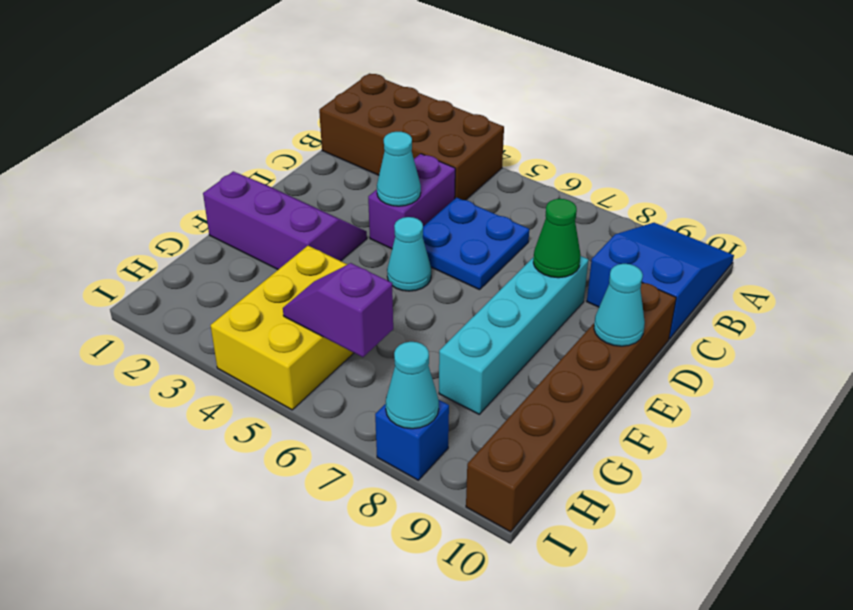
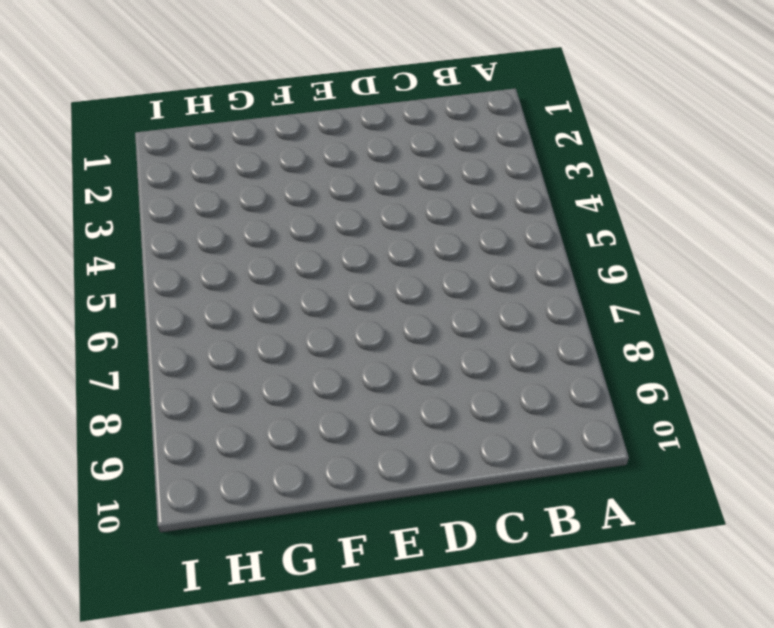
none -> brown brick A1:B4 level 1
none -> blue slope A9:C10 level 1 top C
none -> purple brick C4:D4 level 1

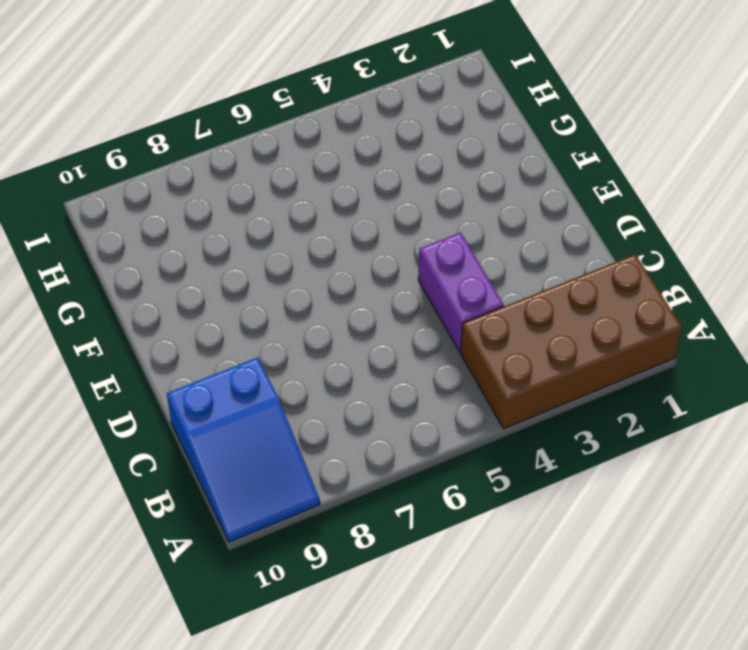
none -> blue plate C5:D6 level 1
none -> cyan brick D8:G8 level 1
none -> brown brick D10:I10 level 1

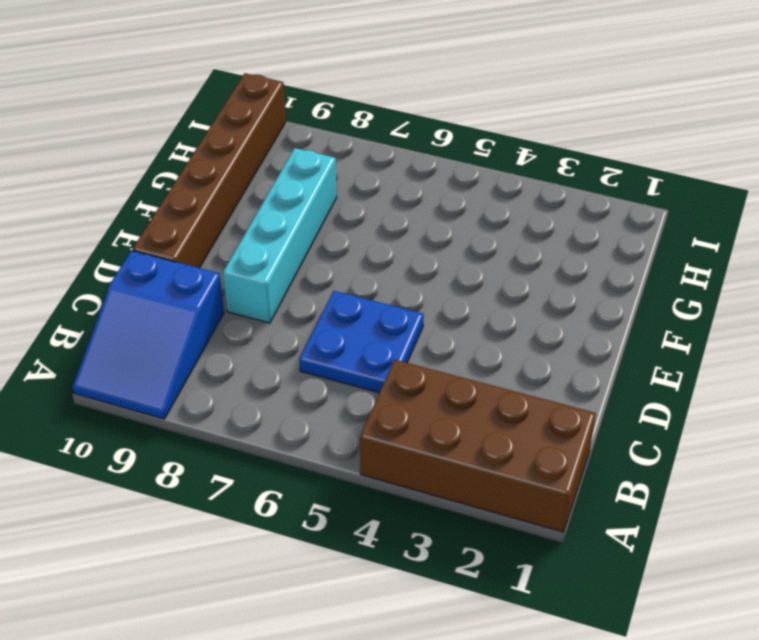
none -> purple brick C4:D4 level 1
none -> purple slope E1:F3 level 1 top F
none -> cyan cone E5 level 1

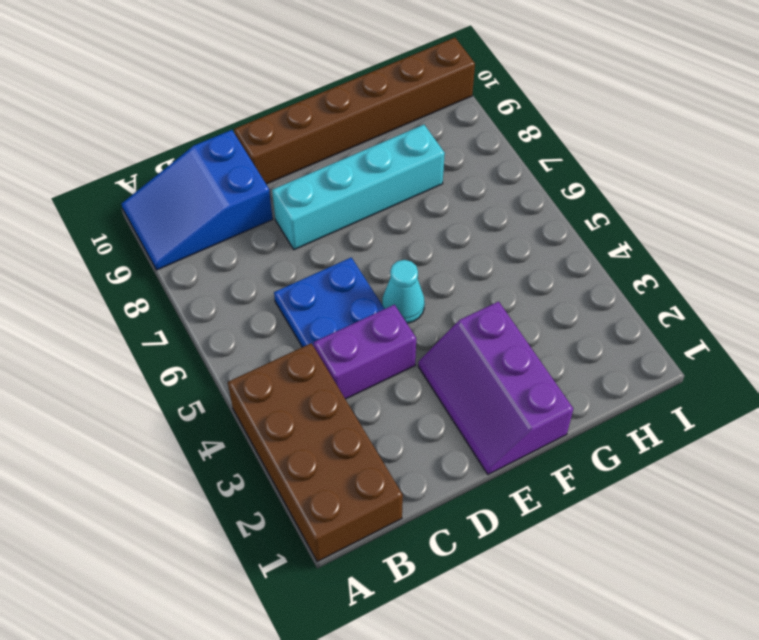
none -> yellow brick G4:I5 level 1
none -> blue brick I8 level 1
none -> cyan cone D4 level 2

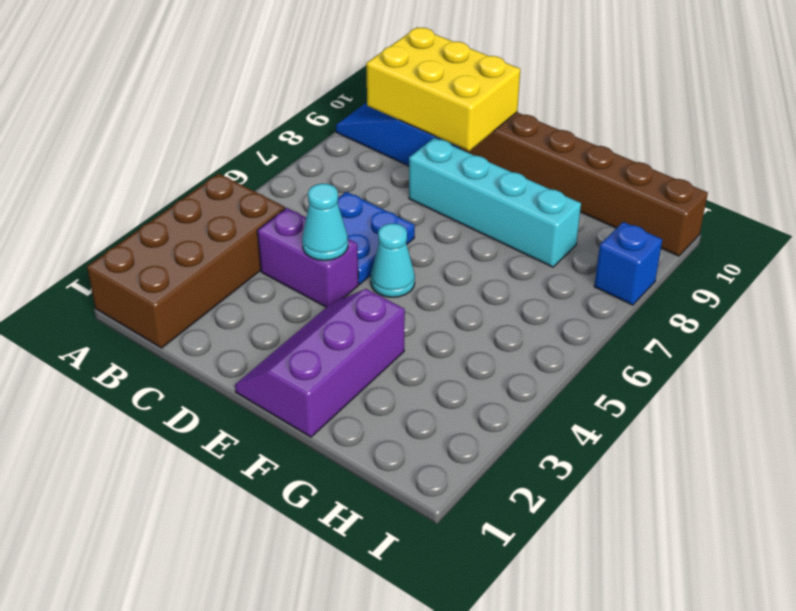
yellow brick B9:D10 level 2 -> yellow brick G4:I5 level 1
none -> green cone D8 level 2
none -> cyan cone E10 level 2
none -> purple slope H5:H6 level 2 top 6

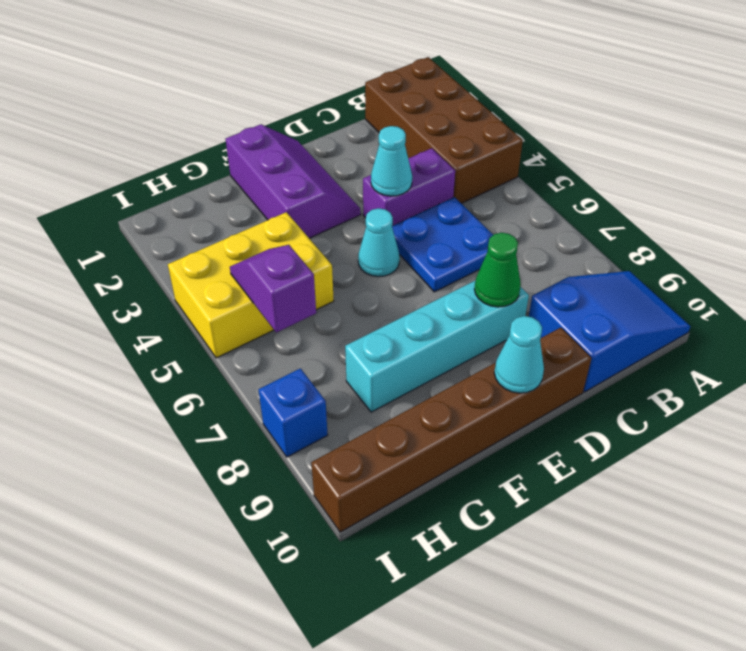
none -> cyan cone I8 level 2

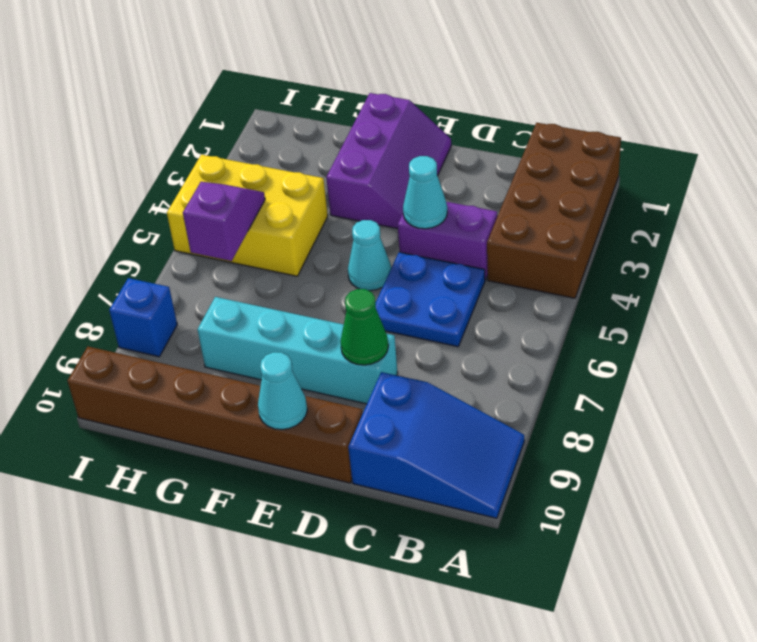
none -> cyan cone I8 level 2

